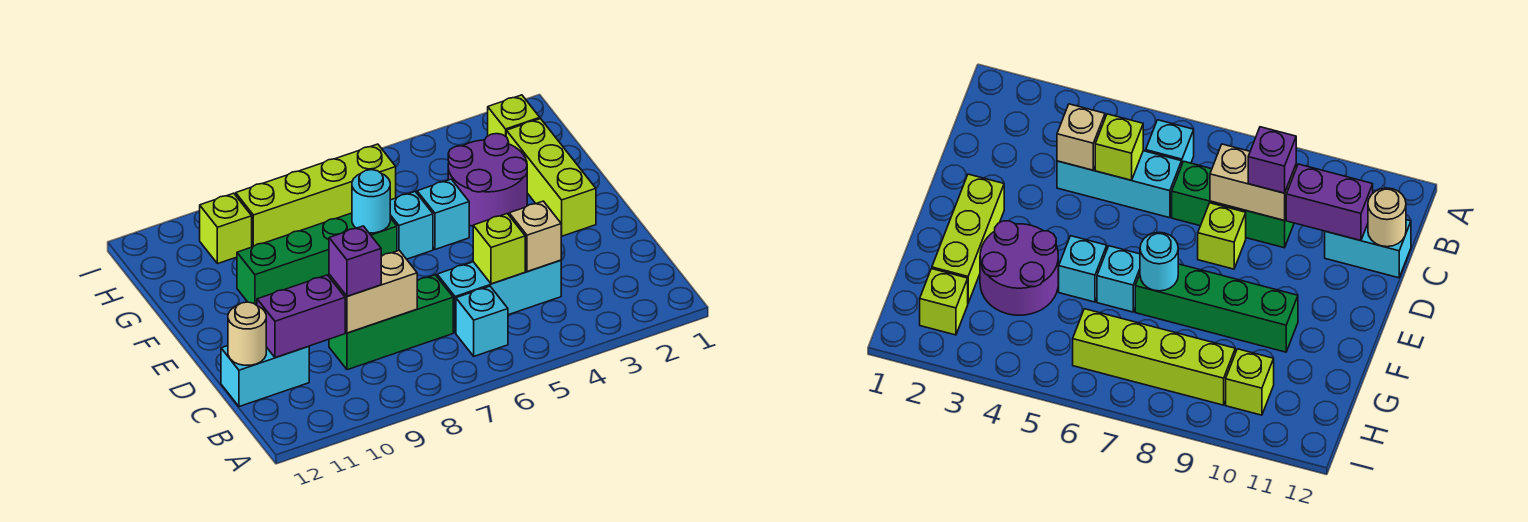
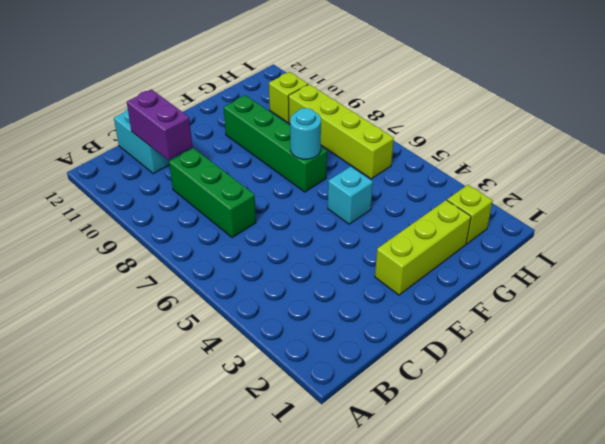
none -> cyan brick B6 level 1
none -> cyan brick C4:C6 level 1
none -> lime brick D8 level 1

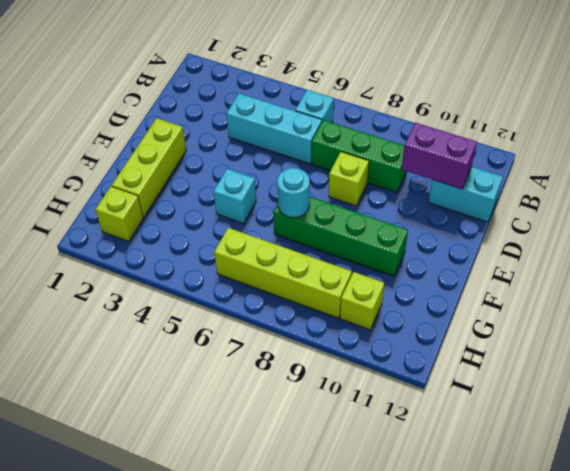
none -> purple round brick F3:G4 level 1
none -> cyan brick F6 level 1
none -> tan brick C4 level 2

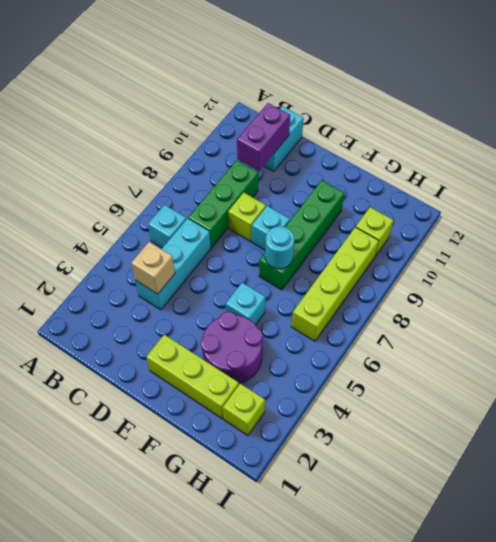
cyan brick E8 level 1 -> cyan brick F6 level 1
none -> lime brick C5 level 2
none -> tan brick C8:C9 level 2
none -> tan round brick C12 level 2

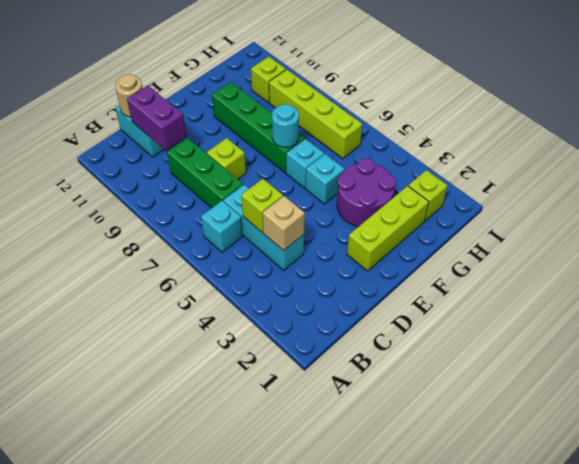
none -> tan brick C8:C9 level 2
none -> purple brick C9 level 3

